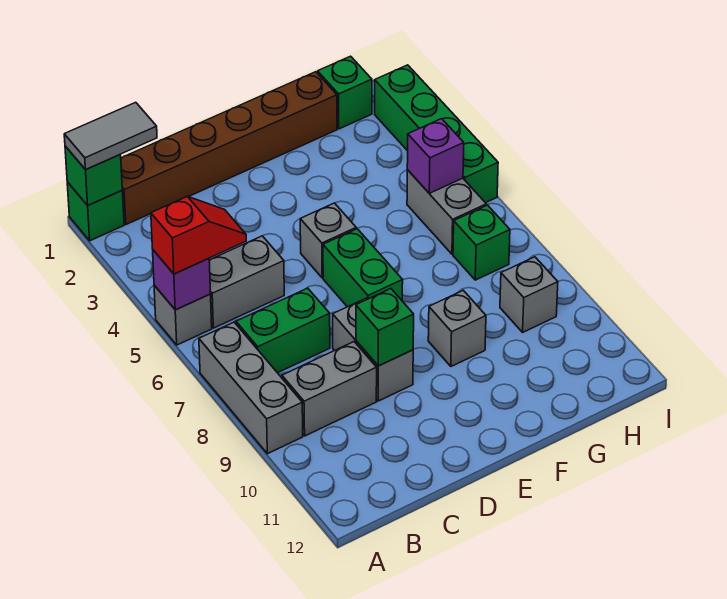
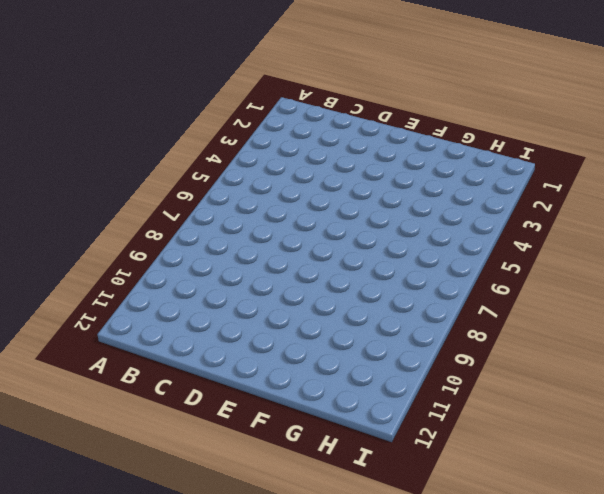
none -> green brick A1 level 1
none -> grey brick A5 level 1
none -> grey brick A7:A9 level 1

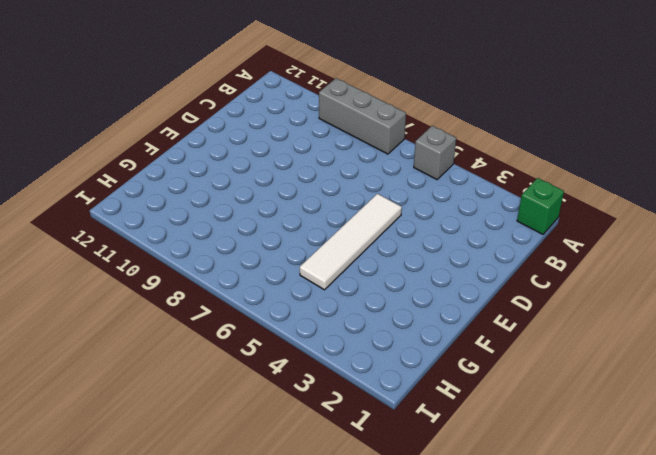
white tile D5:G5 level 1 -> grey brick E5 level 1
none -> brown brick B1:G1 level 1
none -> grey brick B5:C5 level 1
none -> green brick B7:C7 level 1

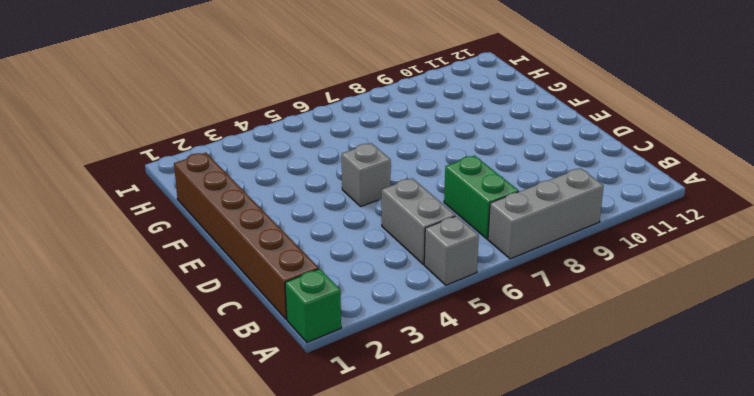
none -> grey brick B9:C9 level 1
none -> grey brick D8:D9 level 1
none -> green brick E6:E7 level 1

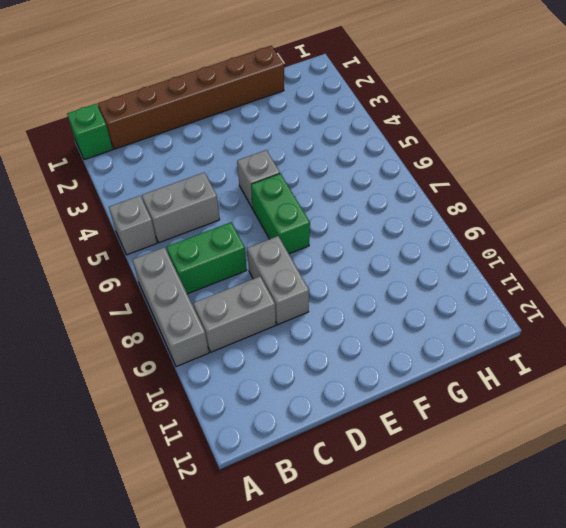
none -> grey brick F9 level 1
none -> green brick H1 level 1
none -> grey brick H5:H6 level 1

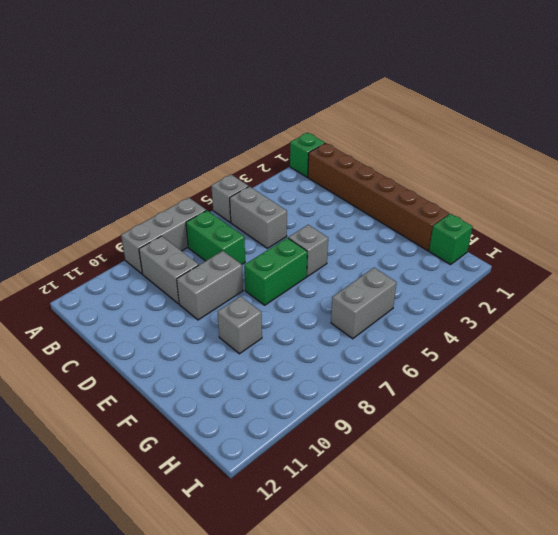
none -> green brick H7 level 1
none -> grey brick H9 level 1
none -> green brick I2:I5 level 1

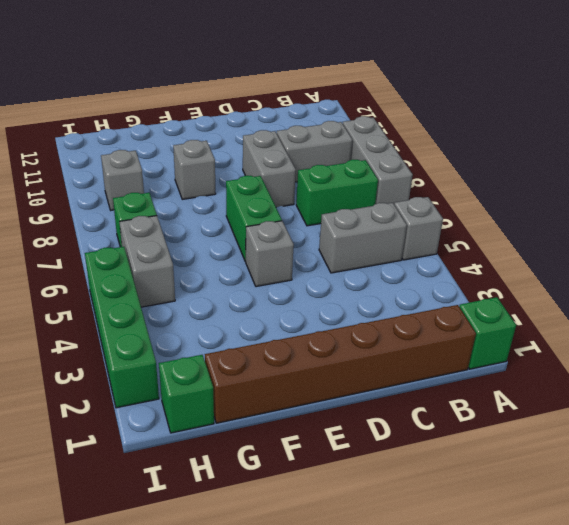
none -> green brick A1 level 2
none -> purple brick A5 level 2
none -> green brick D9 level 2

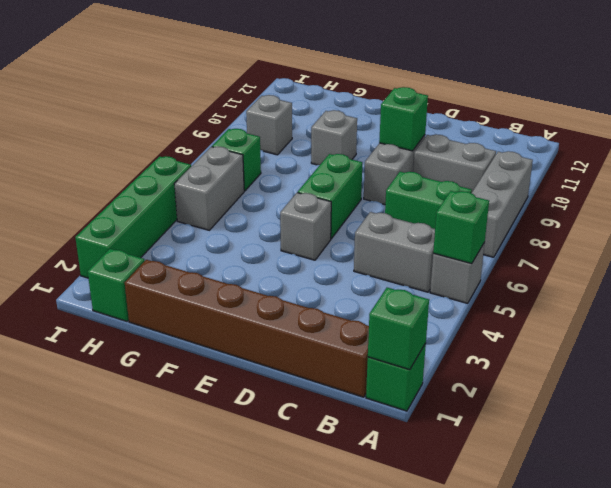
green brick A5 level 2 -> purple brick A5 level 2
none -> purple brick H5 level 2
none -> grey tile A1:B1 level 3
none -> red slope A5:B5 level 3 top A

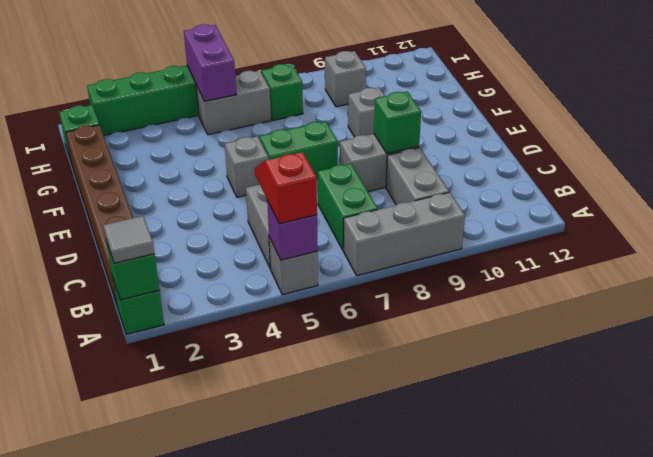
grey tile A1 level 3 -> grey tile A1:B1 level 3
purple brick H5:I5 level 2 -> purple brick H5 level 2

